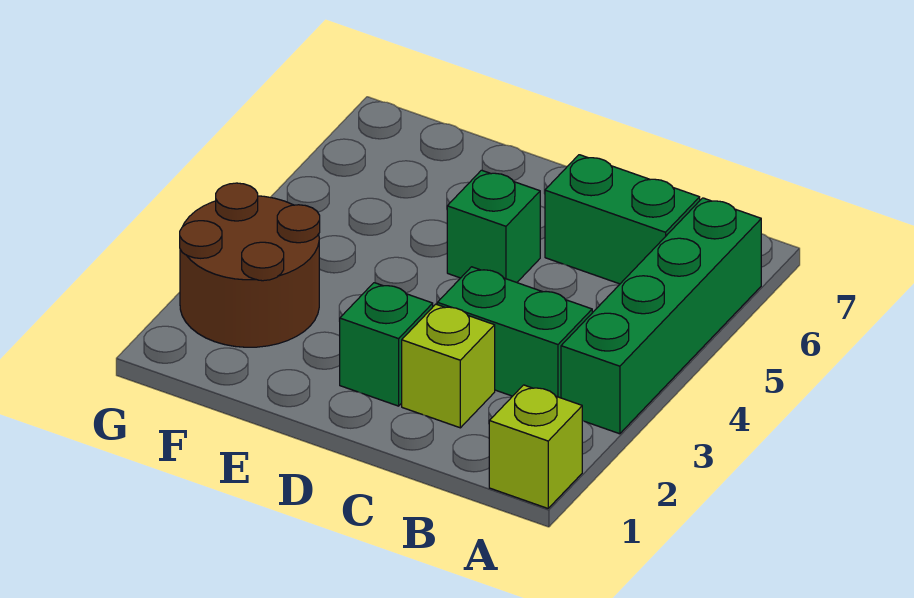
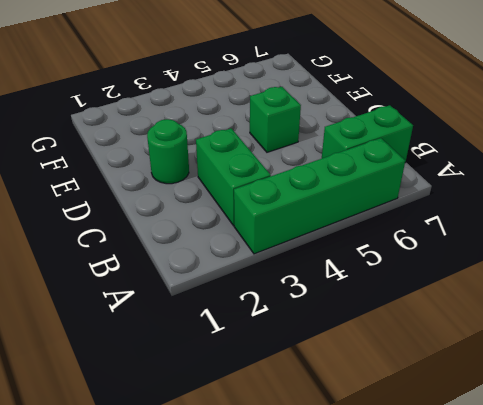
green brick B6:B7 level 1 -> green brick B6:C6 level 1
green round brick D2 level 1 -> green brick D2 level 1
none -> lime brick A1 level 1
none -> lime brick C2 level 1

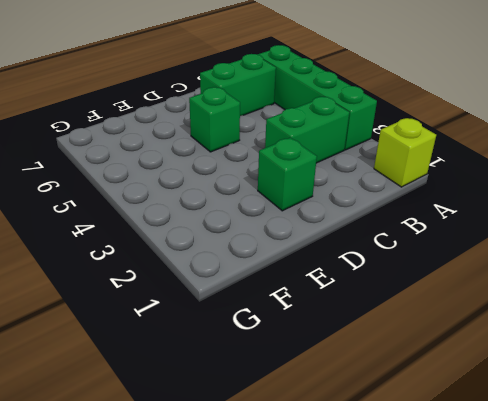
none -> lime brick C2 level 1
none -> brown round brick F2:G3 level 1

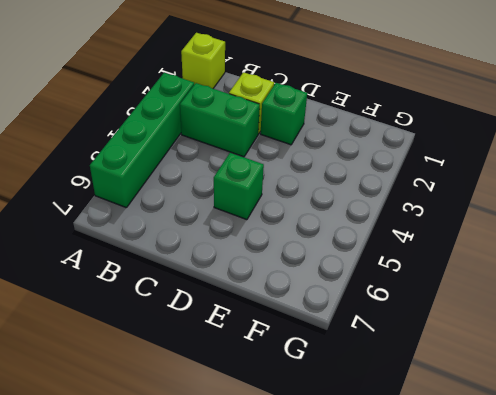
none -> green brick B6:C6 level 1
none -> brown round brick F2:G3 level 1

